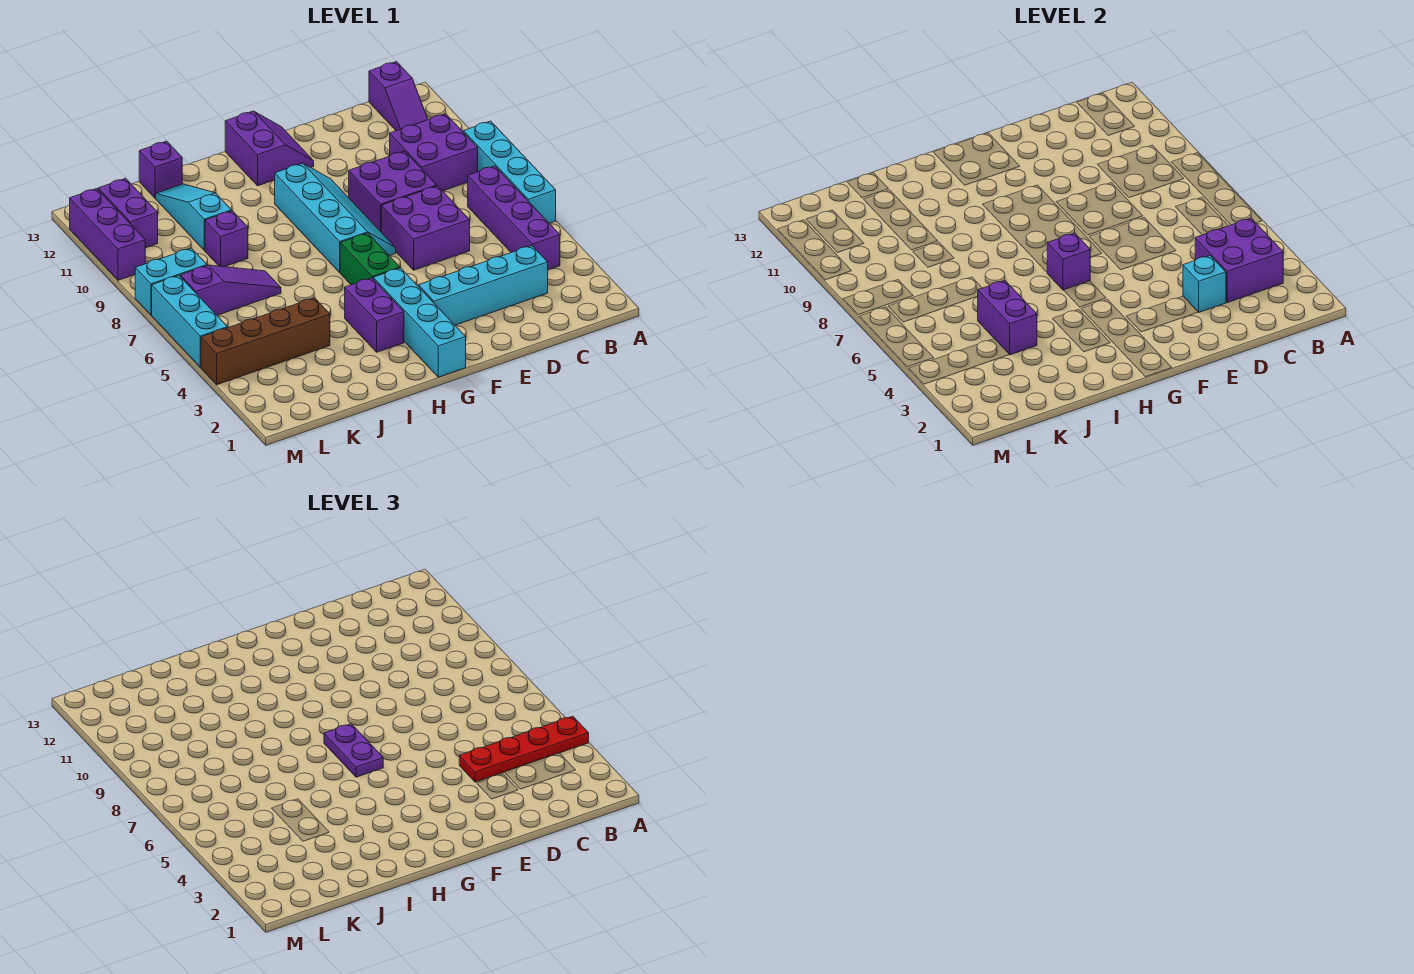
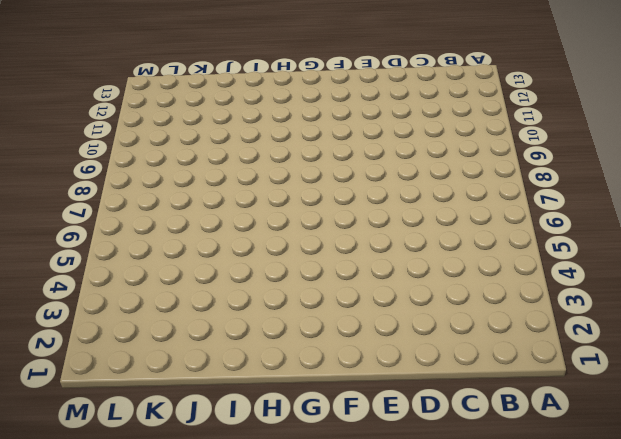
none -> cyan brick A6:A9 level 1
none -> purple brick B4:B7 level 1
none -> purple brick B9:C10 level 1

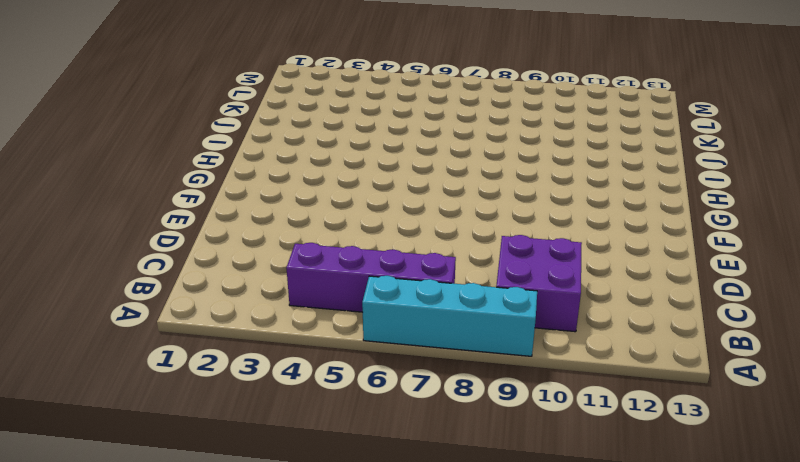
none -> purple slope B12:B13 level 1 top 13
none -> cyan brick C3:F3 level 1
none -> purple brick D6:E7 level 1

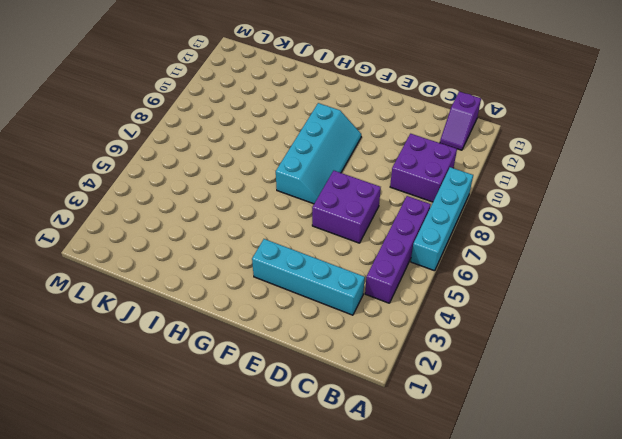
none -> purple brick D8:E9 level 1
none -> purple slope F12:G13 level 1 top G
none -> cyan brick G1:G4 level 1

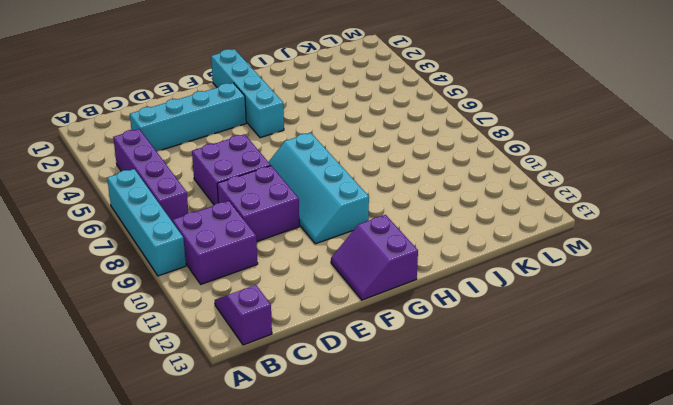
none -> green brick G5:G6 level 1
none -> purple brick H3:H4 level 1
none -> brown brick J4:M4 level 1

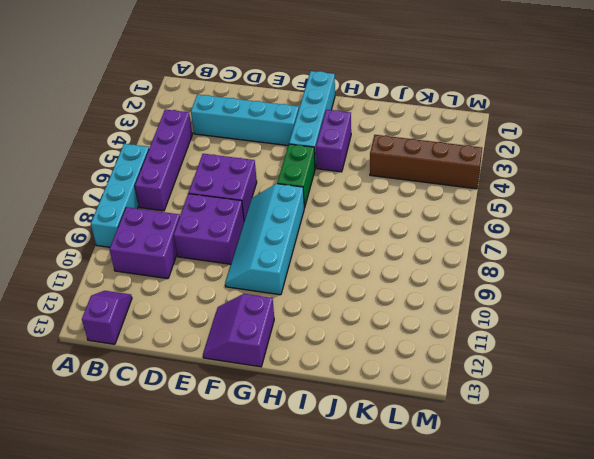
none -> purple slope J7:L7 level 1 top L
none -> purple brick J9 level 1
none -> cyan slope J10:J12 level 1 top 10

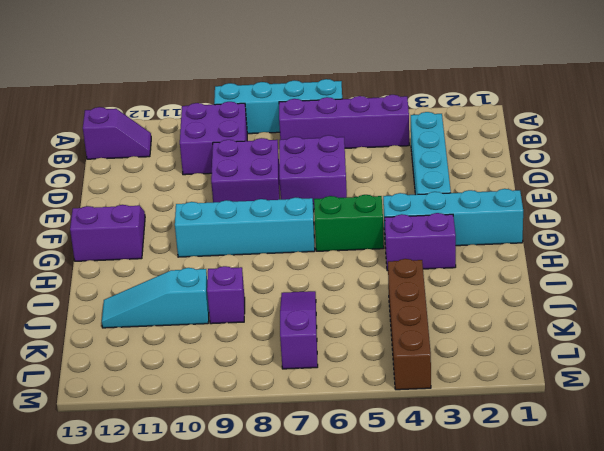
none -> purple brick J13 level 1
none -> cyan brick L8:M8 level 1
none -> purple brick L11:L12 level 1

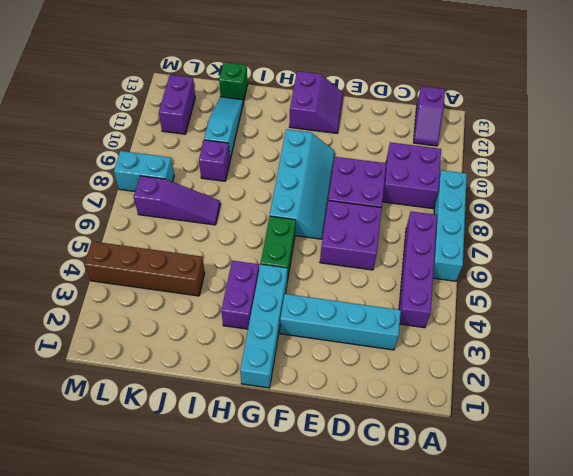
green brick J13 level 1 -> purple brick J13 level 1
none -> cyan brick M5:M7 level 1
none -> purple brick M10:M12 level 1
none -> purple brick B3:C4 level 2

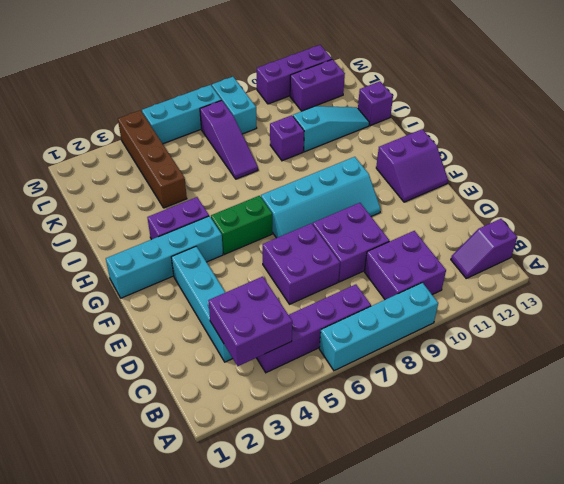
none -> cyan brick D3 level 2
none -> purple brick G6 level 2
none -> purple brick J4:J5 level 2

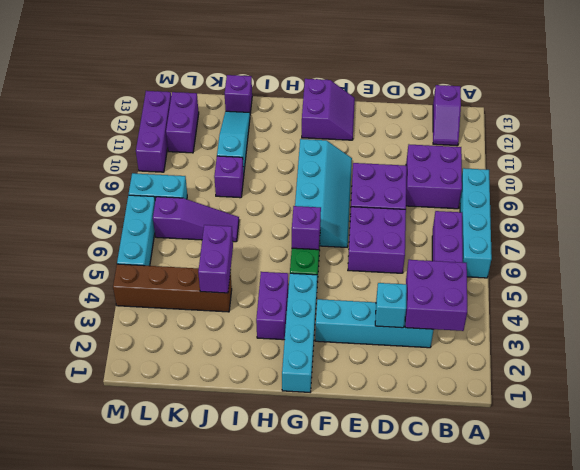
none -> red plate A4:D4 level 3
none -> purple plate G6:G7 level 3

